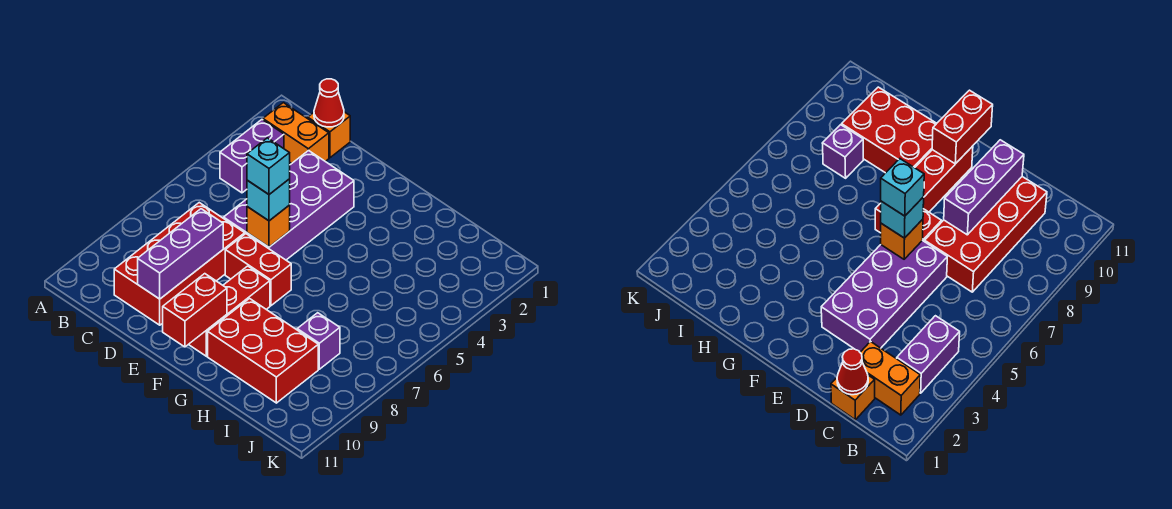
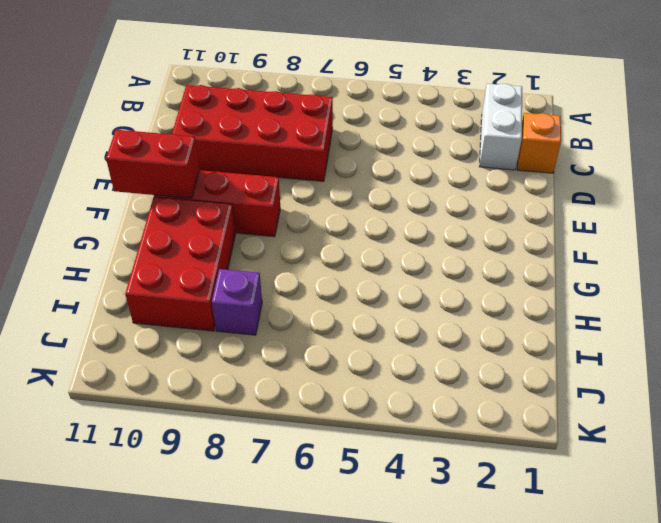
white brick B2:C2 level 1 -> orange brick B2:C2 level 1
none -> purple brick B3:B4 level 1
none -> purple brick D3:E6 level 1
none -> red brick E7:F7 level 1

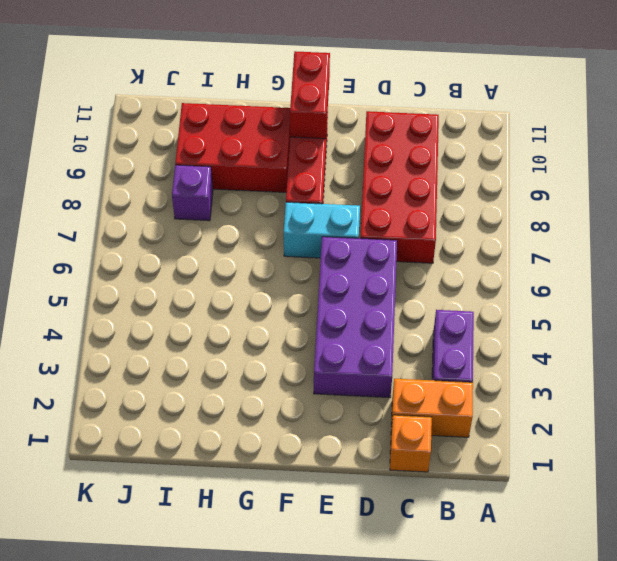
cyan brick E7:F7 level 1 -> red brick E7:F7 level 1
none -> red cone C1 level 2
none -> purple brick D8:D10 level 2
none -> orange brick E6 level 2

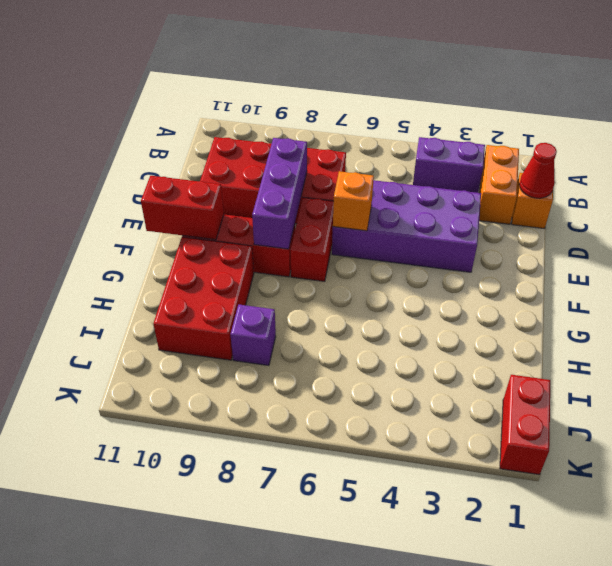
purple brick D8:F8 level 2 -> purple brick D8:D10 level 2
red brick J1:K1 level 1 -> none
none -> cyan brick E6 level 3
none -> cyan brick E6 level 4

